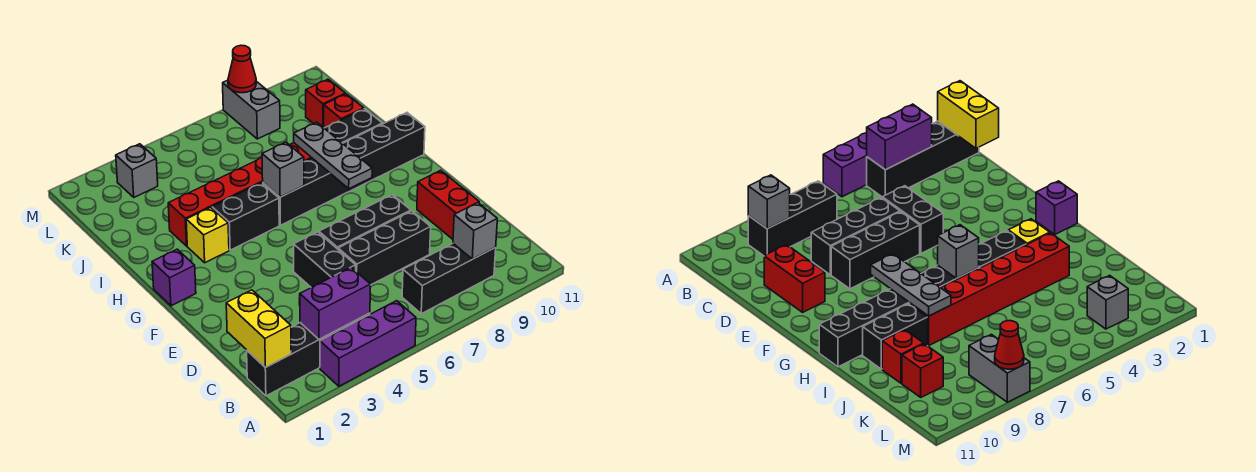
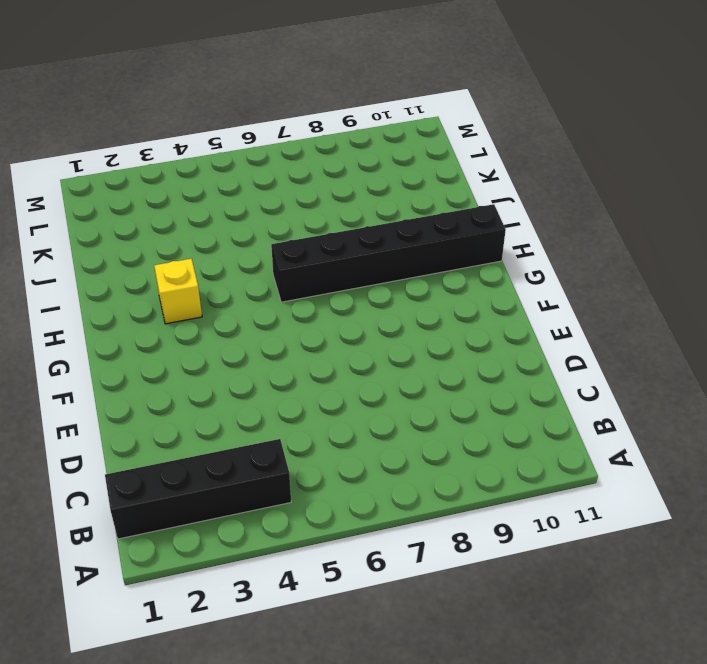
none -> purple brick A3:A5 level 1
none -> black brick B7:B9 level 1
none -> black brick D5:E5 level 1

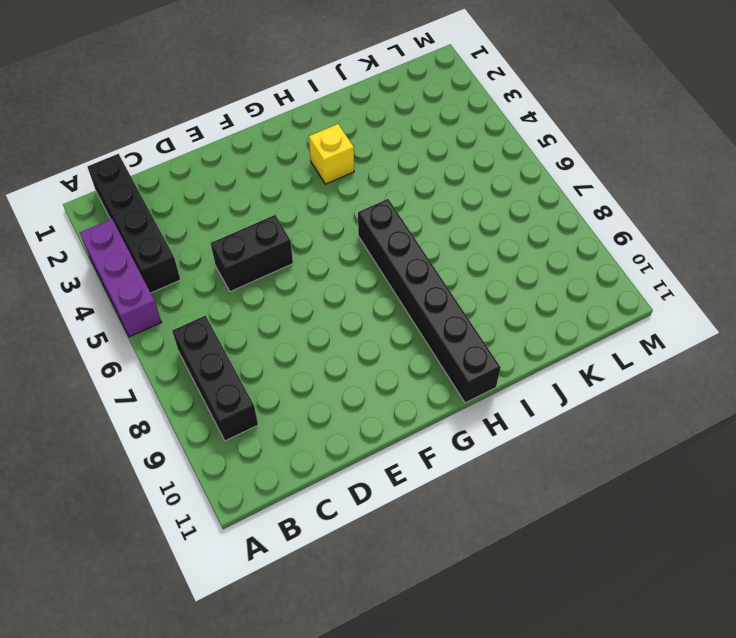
none -> black brick D6:D8 level 1
none -> red brick D10:E10 level 1
none -> black brick E6:E8 level 1

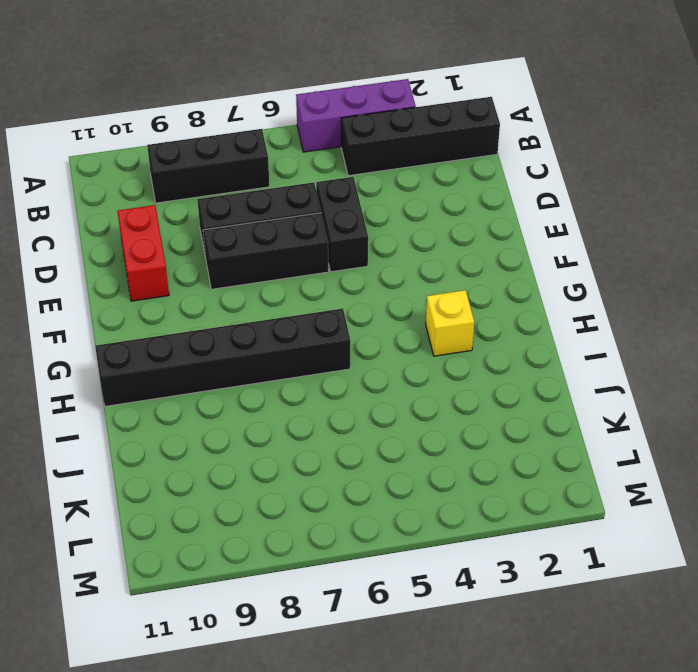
none -> purple brick G1 level 1
none -> black brick H4:H5 level 1
none -> red brick I3:I8 level 1

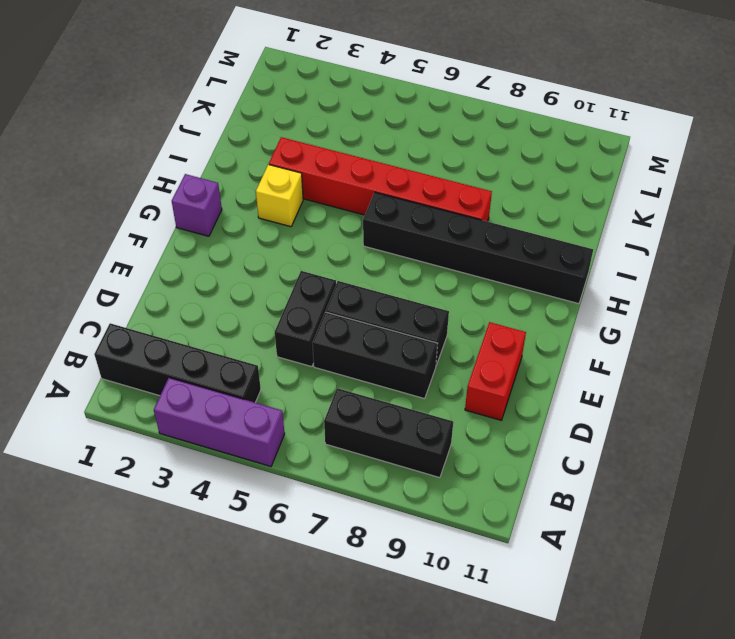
none -> black brick H4:H5 level 1
none -> black brick I9:I10 level 1
none -> red brick J10 level 1

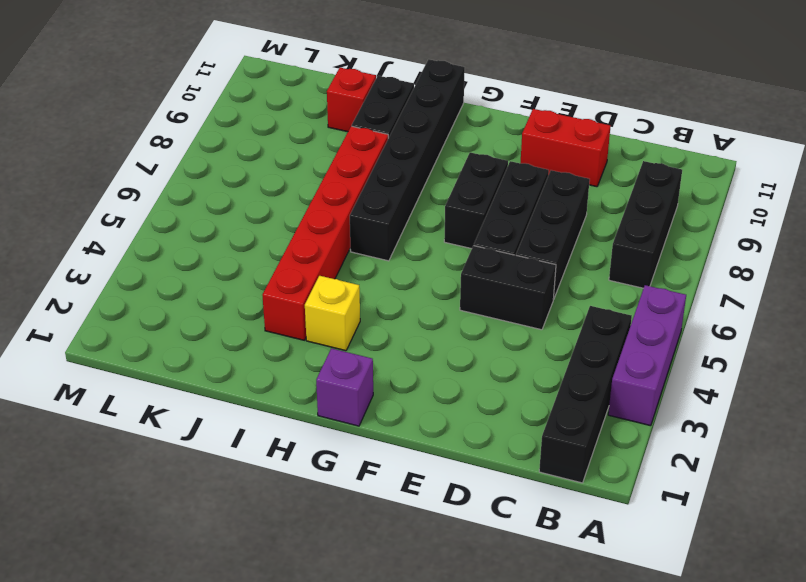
black brick F7:F8 level 1 -> black brick H4:H5 level 1
none -> red brick K10 level 1
none -> grey brick L3 level 1
none -> grey brick L8:M8 level 1

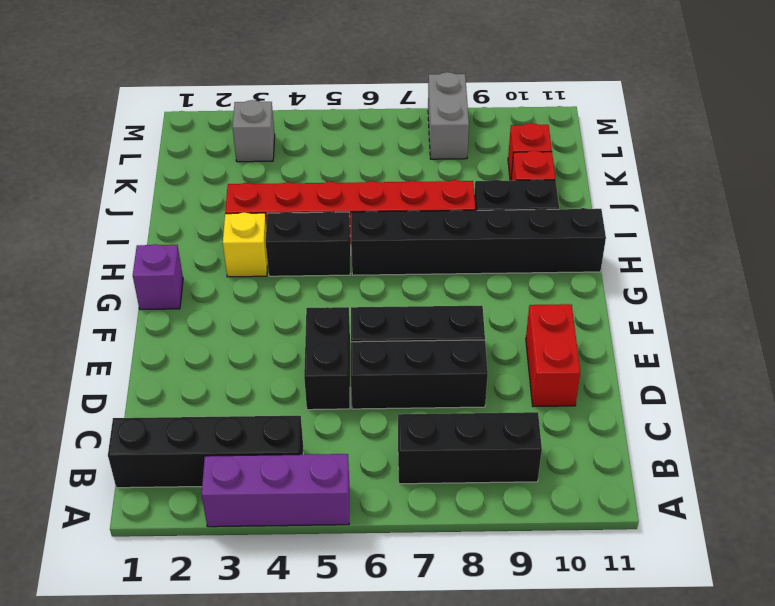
none -> yellow brick B1:C1 level 2
none -> purple brick B3:B4 level 2
none -> grey brick B9 level 2

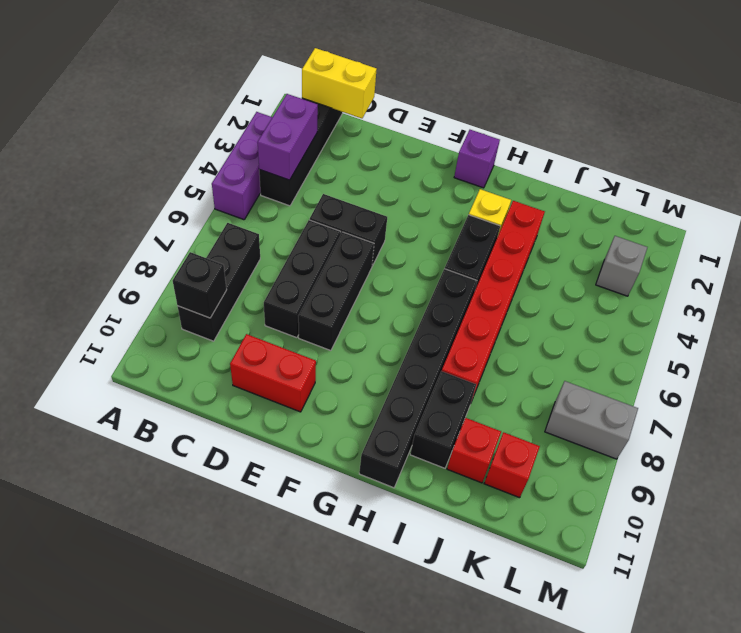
black brick B9 level 2 -> grey brick B9 level 2
none -> grey plate G8:I8 level 2
none -> grey brick H6 level 2
none -> red cone M8 level 2

